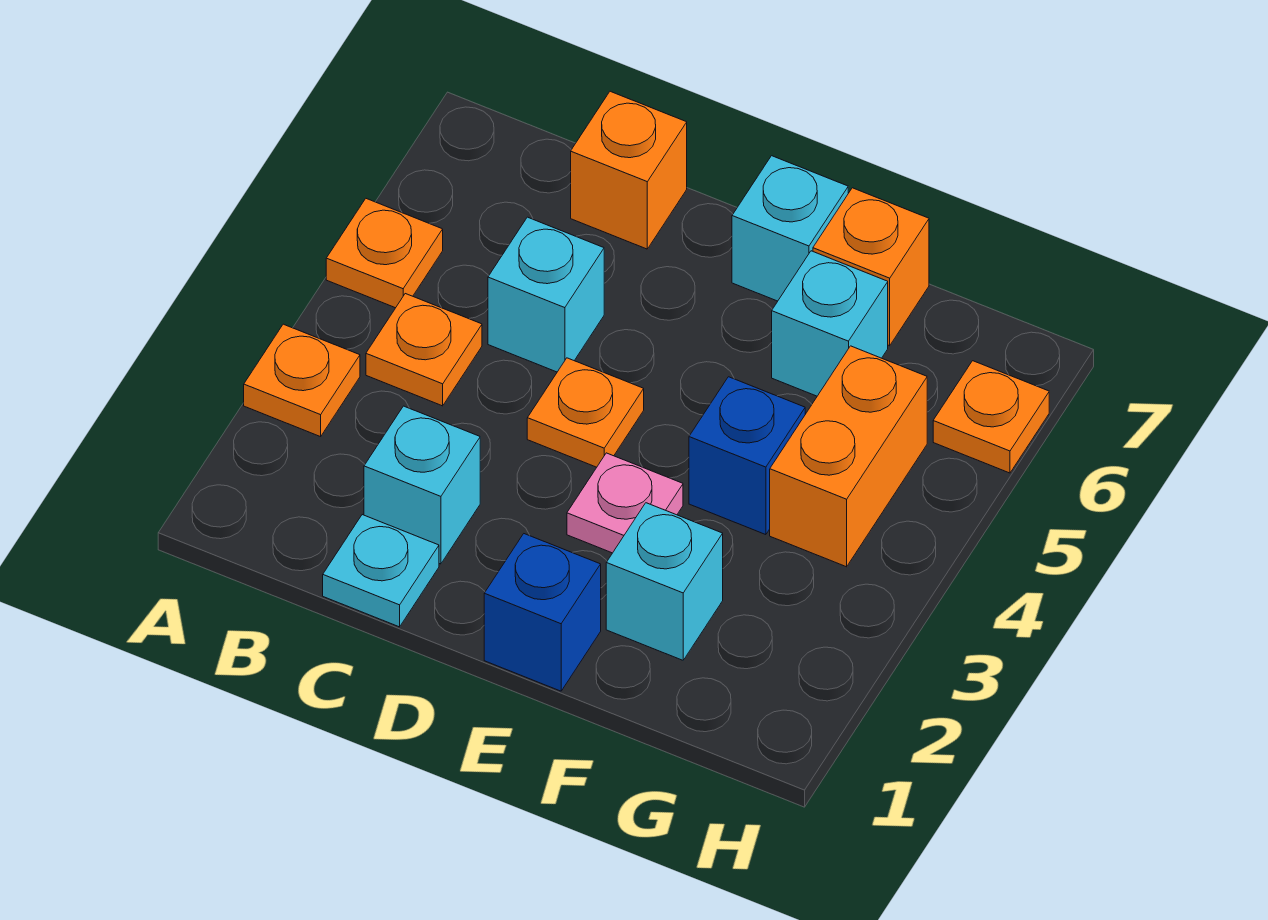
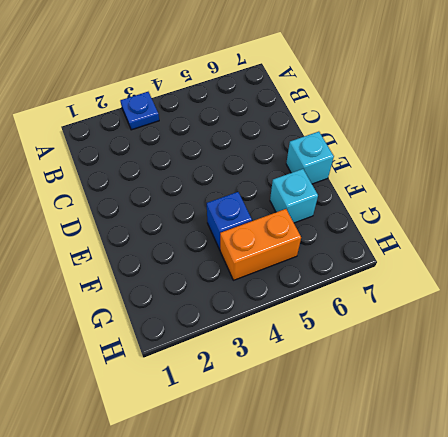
blue plate A3 level 1 -> orange plate A3 level 1
none -> orange plate A5 level 1
none -> orange plate B4 level 1
none -> cyan plate C1 level 1

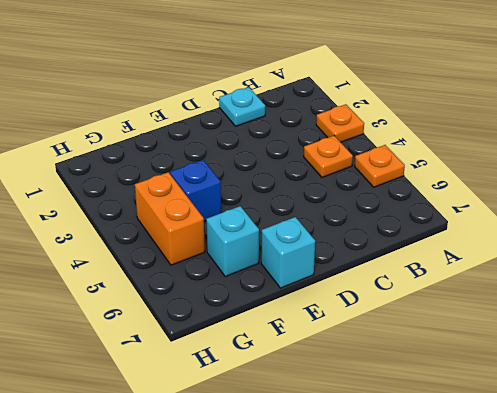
none -> cyan brick C2 level 1
none -> cyan brick C5 level 1
none -> orange brick C7 level 1

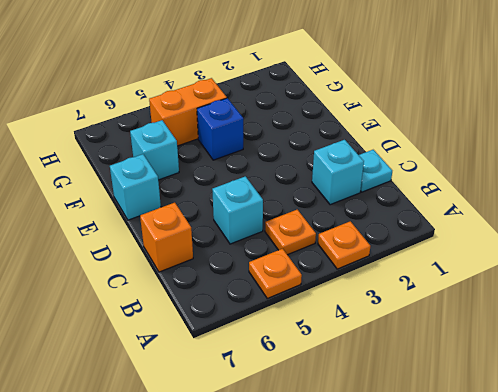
none -> orange plate D4 level 1
none -> blue brick E1 level 1
none -> pink plate E3 level 1

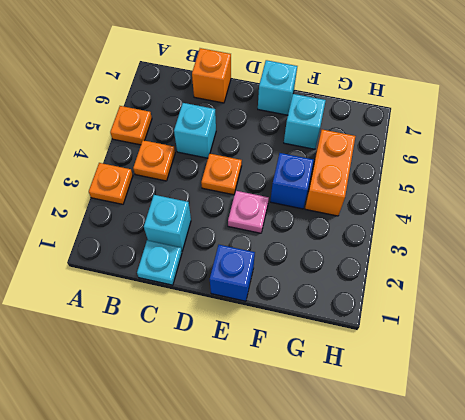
none -> cyan brick F2 level 1
none -> orange brick F7 level 1
none -> orange plate H6 level 1

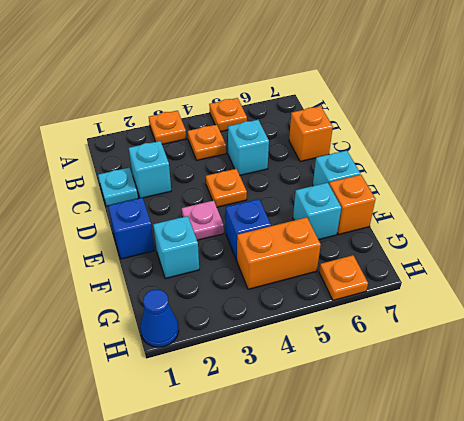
blue cone H1 level 1 -> none

